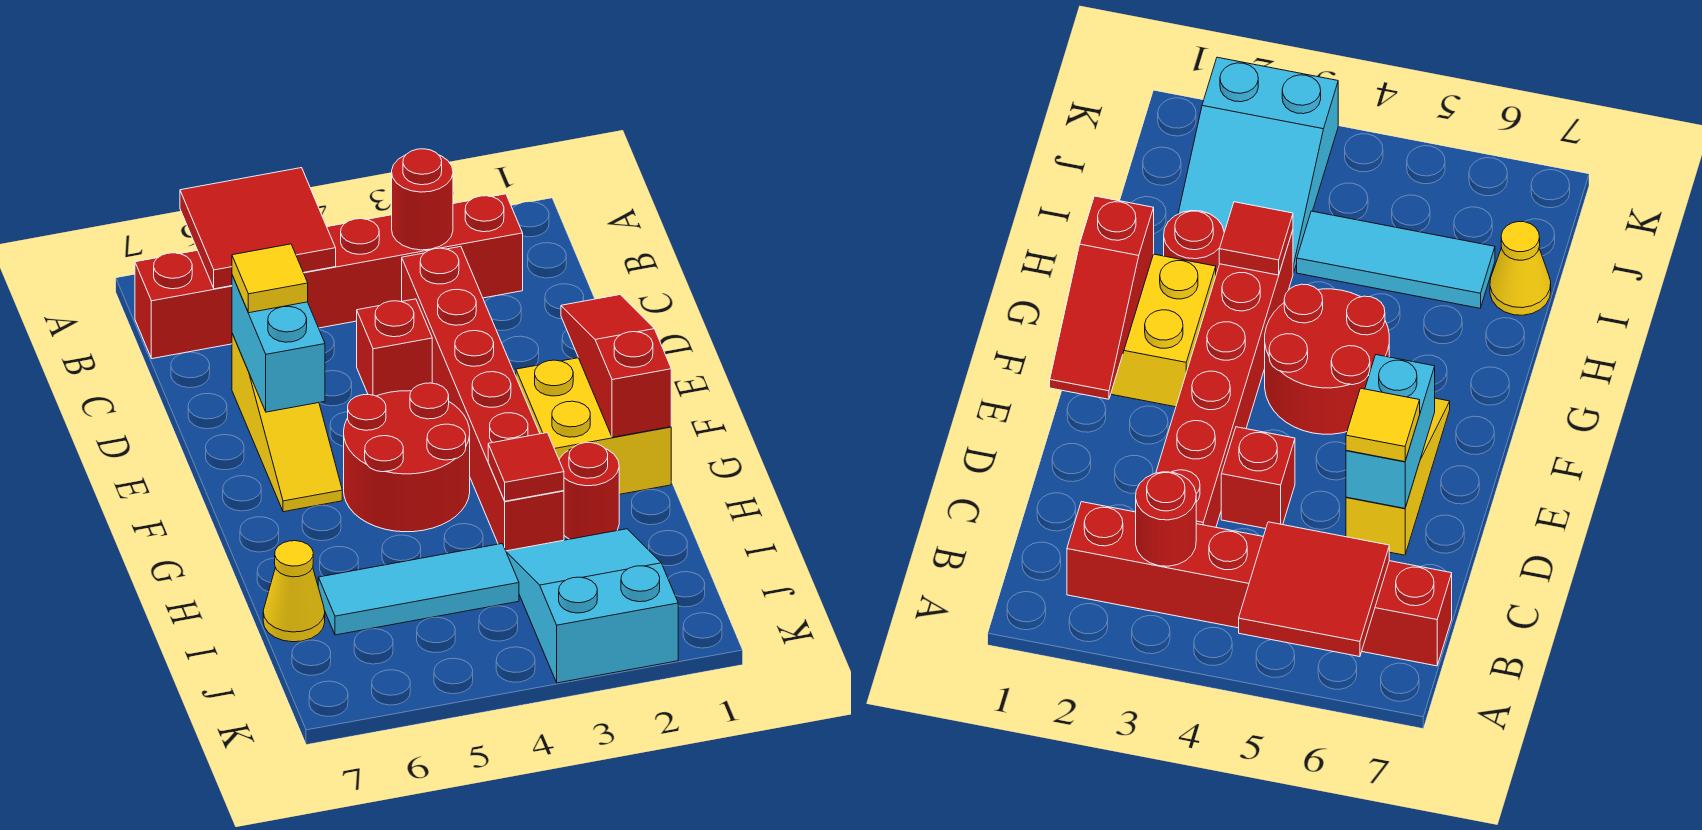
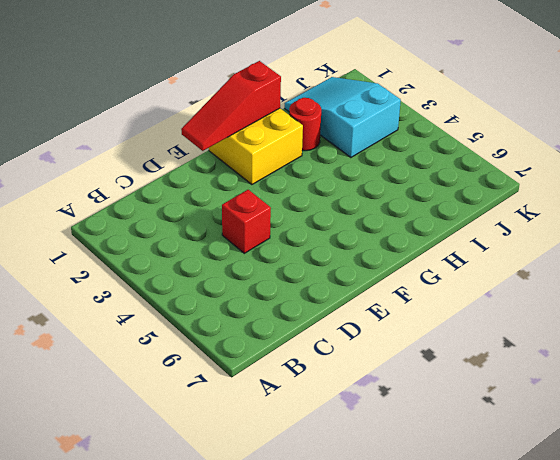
cyan slope I1:J3 level 1 top 3 -> cyan slope I2:K3 level 1 top K
none -> red brick B2:B7 level 1
none -> red brick C3:H3 level 1
none -> yellow slope D6:F6 level 1 top D

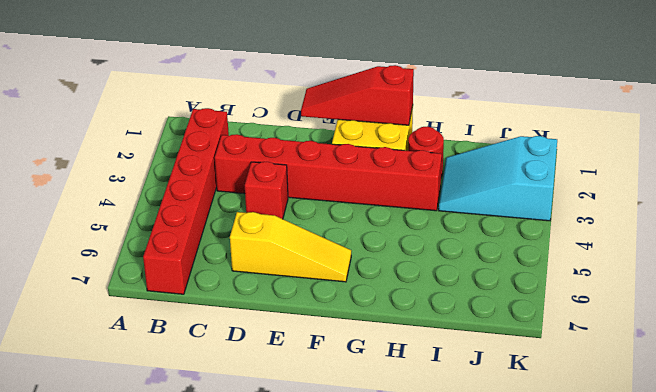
none -> red round brick F4:G5 level 1
none -> cyan tile I4:I6 level 1
none -> yellow cone I7 level 1

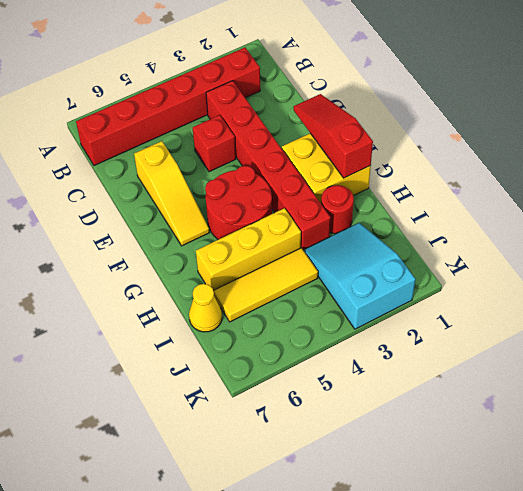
yellow brick H4:H6 level 1 -> none
yellow tile I4:I6 level 1 -> cyan tile I4:I6 level 1
none -> red tile A5:B6 level 2
none -> red round brick B3 level 2
none -> cyan brick D6:E6 level 2

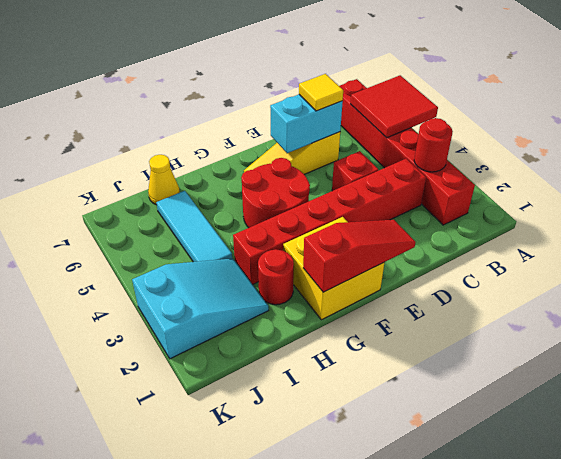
none -> red tile H3 level 2

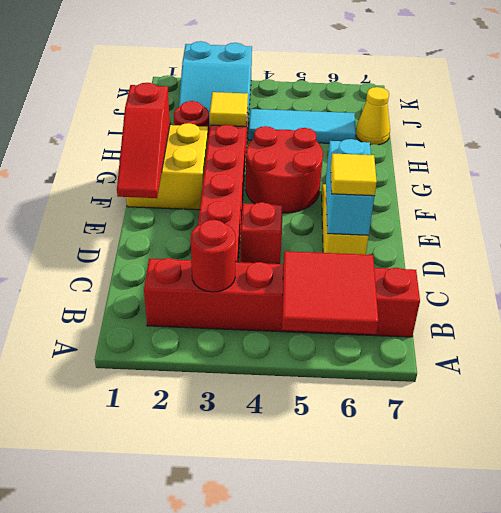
yellow tile H3 level 2 -> red tile H3 level 2

